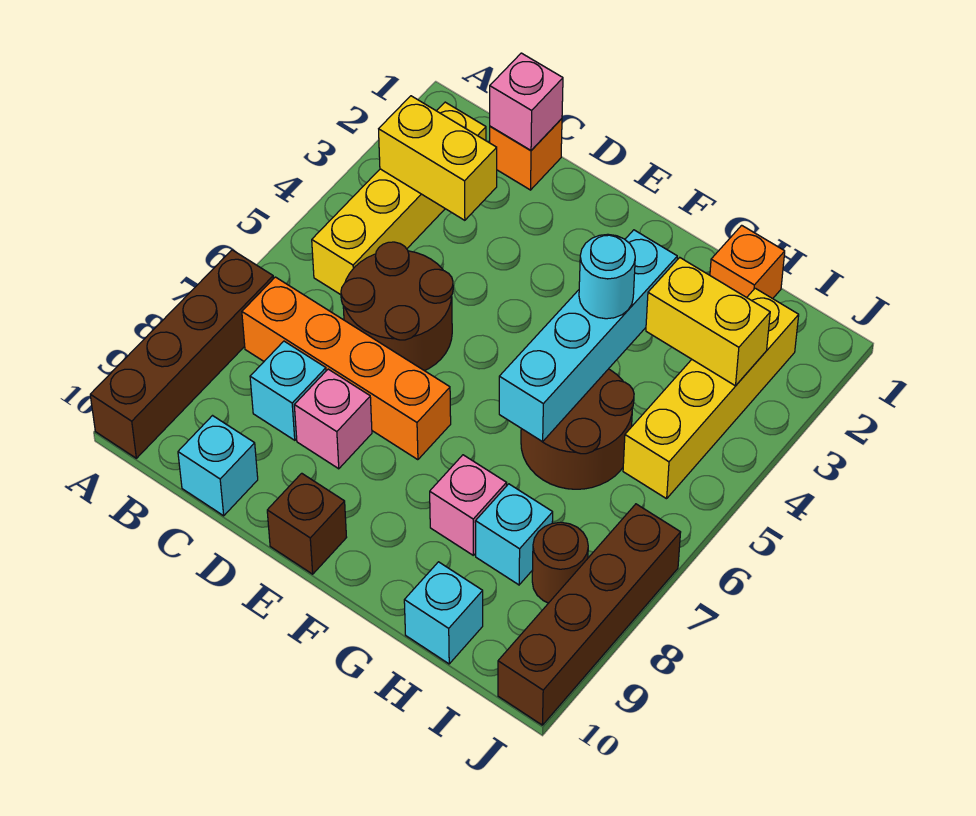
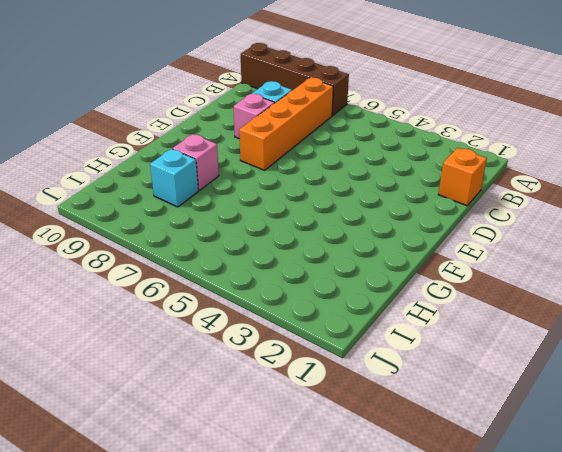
none -> yellow brick B2:B5 level 1
none -> brown round brick C5:D6 level 1
none -> cyan brick C10 level 1

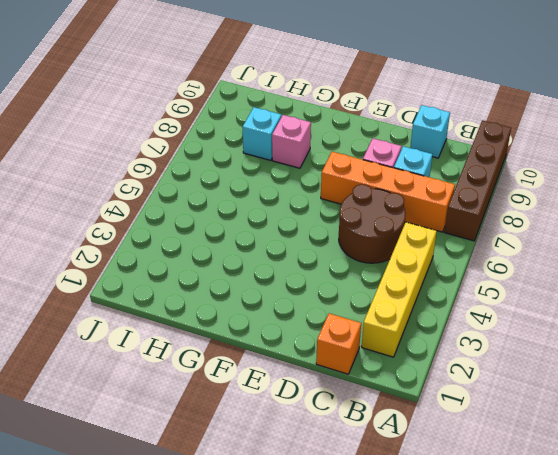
none -> brown brick E10 level 1
none -> brown round brick G5:H6 level 1
none -> orange brick H1 level 1

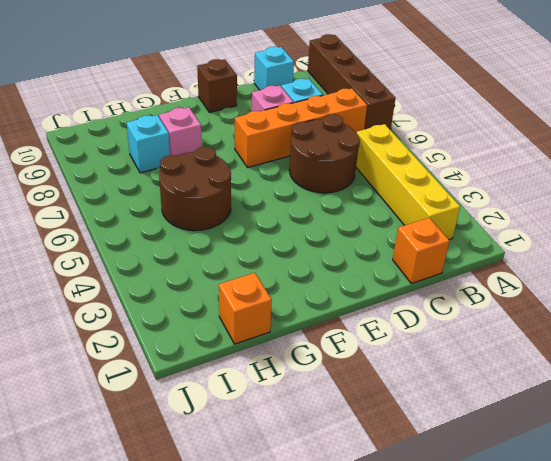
none -> cyan brick H10 level 1
none -> yellow brick I2:I5 level 1
none -> brown round brick I8 level 1

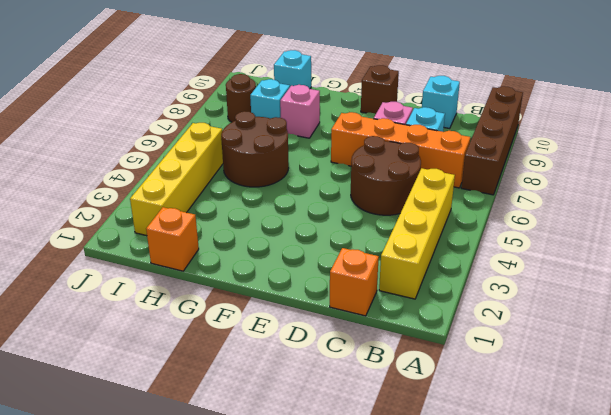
none -> brown brick J7:J10 level 1
none -> yellow brick B3:C3 level 2
none -> pink brick C1 level 2

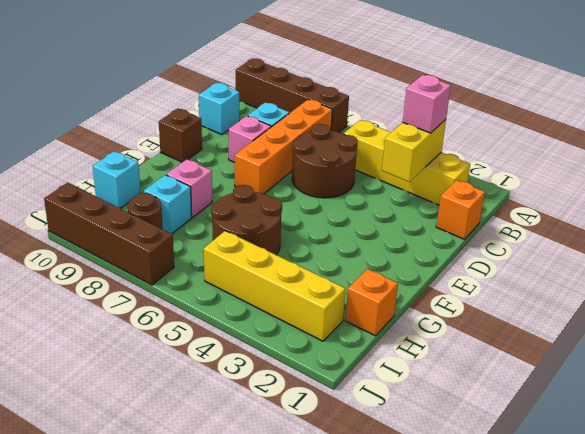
pink brick B3 level 3 -> pink brick C1 level 2
none -> cyan brick G3:G6 level 2
none -> yellow brick H3:I3 level 2
none -> cyan round brick G4 level 3

